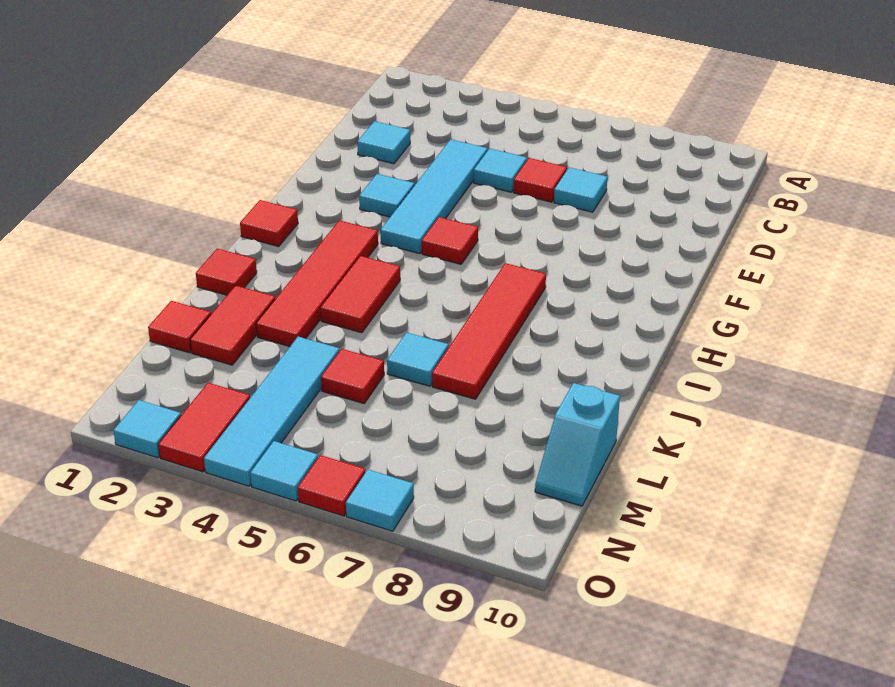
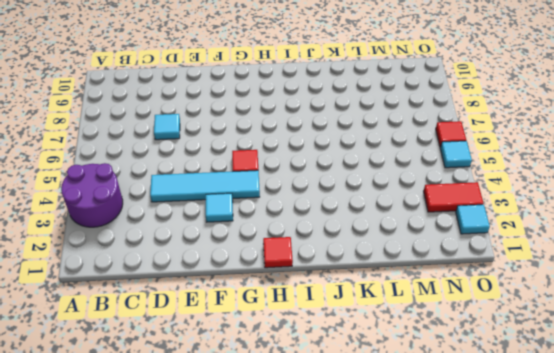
purple round brick A3:B4 level 1 -> none
none -> cyan tile D2 level 1
none -> cyan tile D5 level 1
none -> red tile D6 level 1

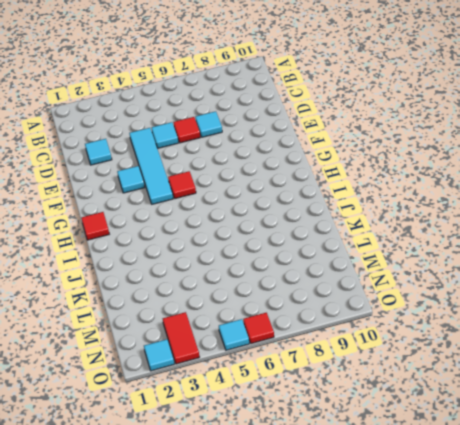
none -> red tile H3:K3 level 1
none -> red tile H7:K7 level 1
none -> red tile I4:J4 level 1

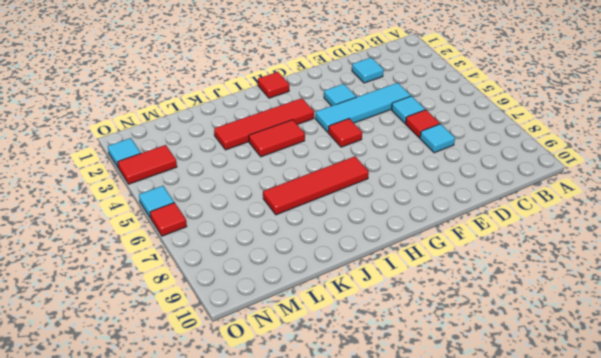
none -> red tile J1 level 1
none -> red tile K2:L2 level 1
none -> cyan tile K6 level 1

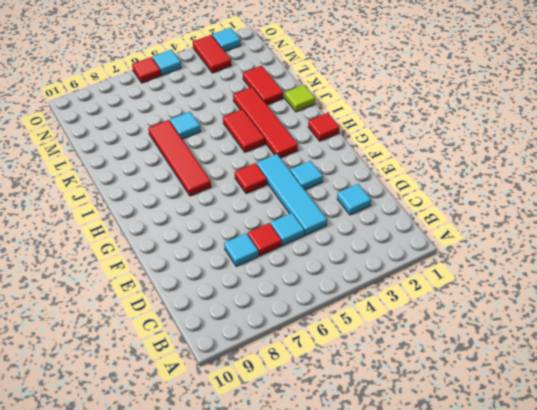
lime tile J1 level 1 -> red tile J1 level 1
none -> red tile L1 level 1
none -> cyan tile L4:O4 level 1
none -> red tile L5 level 1

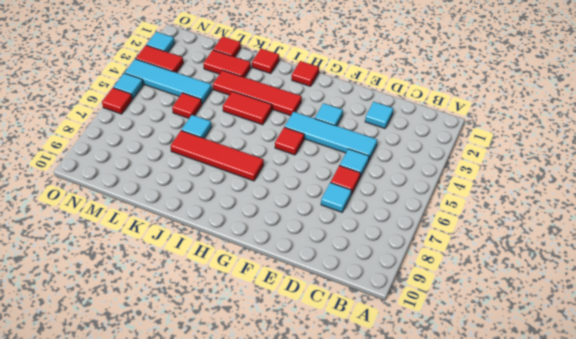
none -> cyan slope L10:M10 level 1 top L
none -> cyan tile O7 level 1

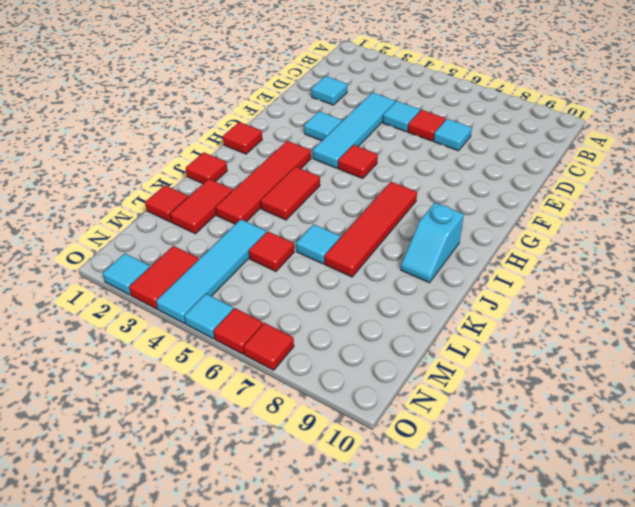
cyan slope I9:J9 level 1 top I -> cyan slope L10:M10 level 1 top L
red tile O7 level 1 -> cyan tile O7 level 1

